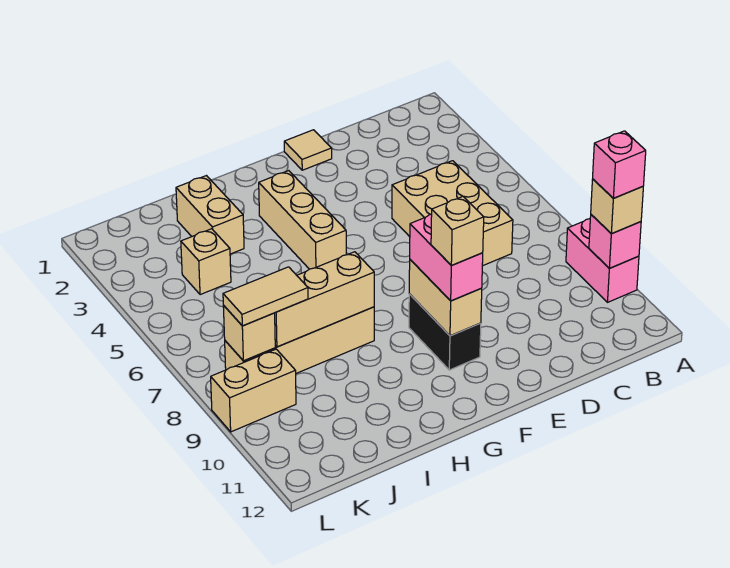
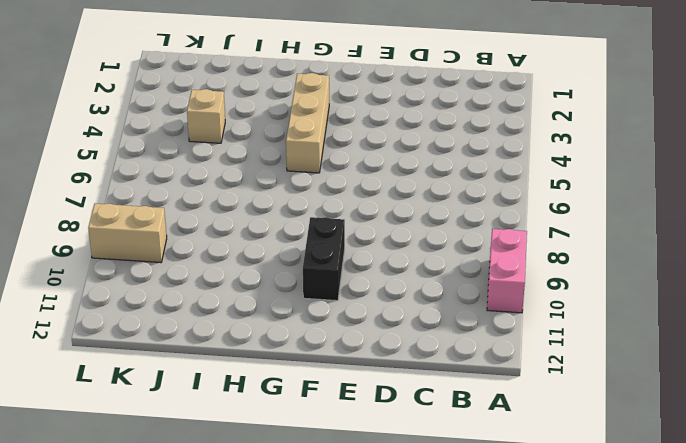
none -> tan brick C5:D7 level 1
none -> tan tile E1 level 1
none -> tan brick H8:K8 level 1

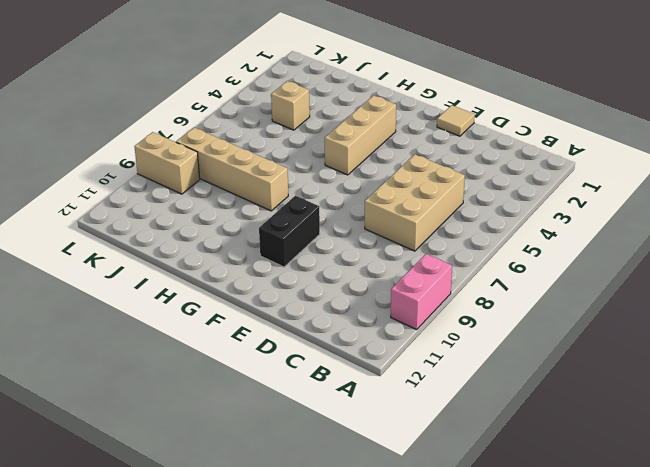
none -> tan brick I2:I3 level 1
none -> pink brick A10 level 2
none -> tan brick F9:F10 level 2

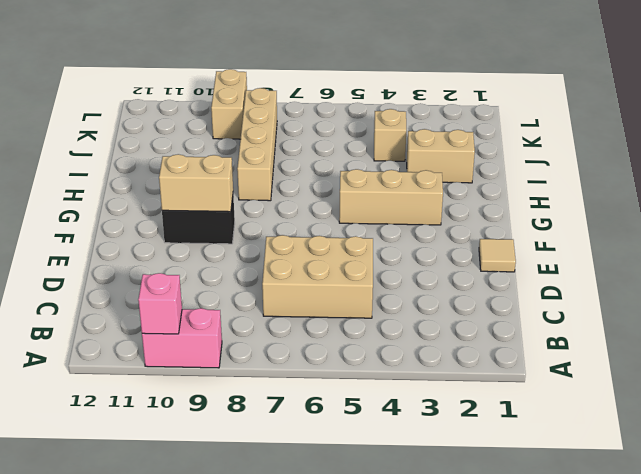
none -> tan brick H8:J8 level 2
none -> tan brick K8 level 2
none -> tan brick A10 level 3

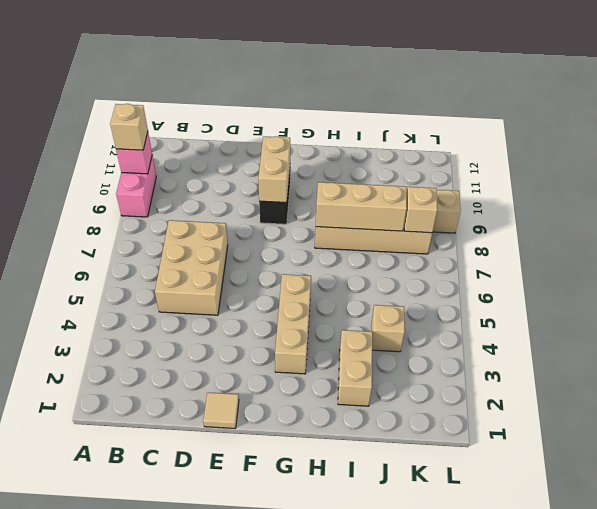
none -> pink brick F9:F10 level 3
none -> tan tile J8:K8 level 3
none -> pink brick A10 level 4

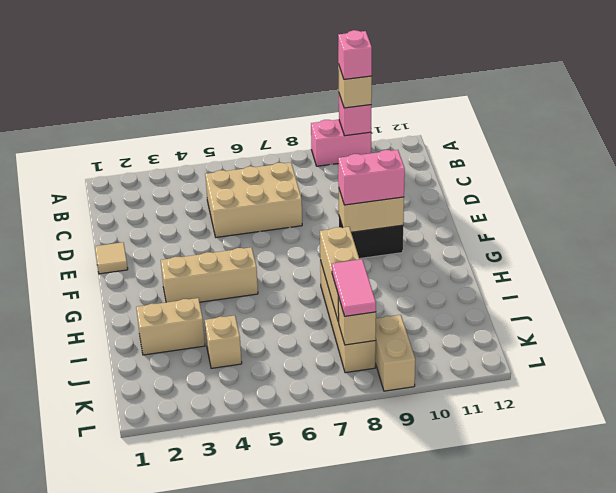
pink tile J8:K8 level 3 -> tan tile J8:K8 level 3
none -> tan brick F10 level 4

